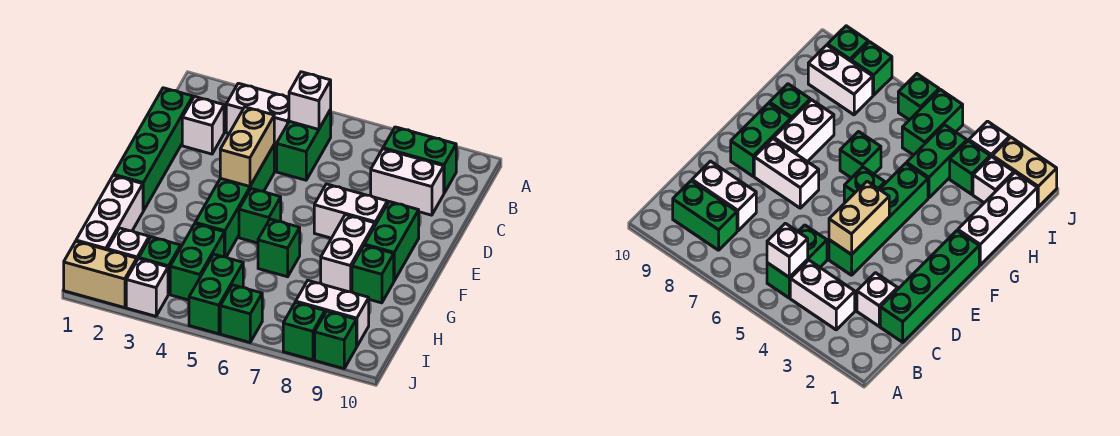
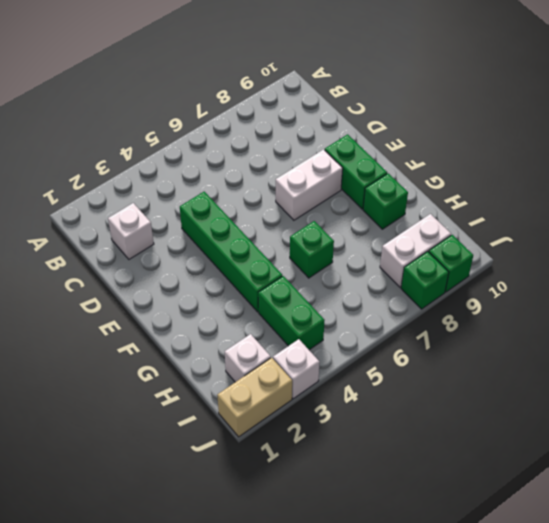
none -> white brick B3:B4 level 1
none -> green brick B5:C5 level 1
none -> green brick B8:B9 level 1

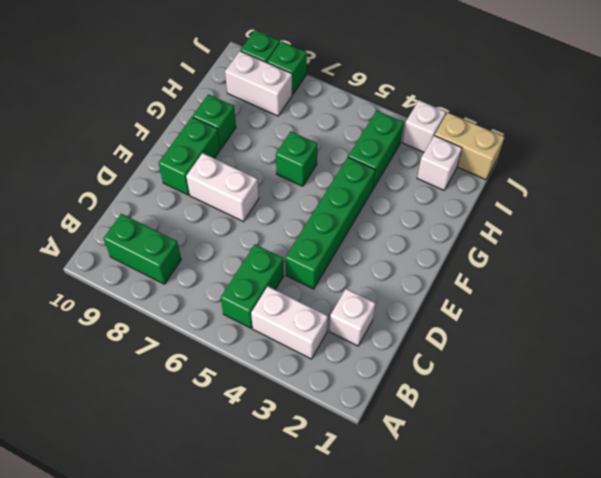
none -> green brick C1:F1 level 1
none -> white brick C8:C9 level 1
none -> green brick F5 level 1

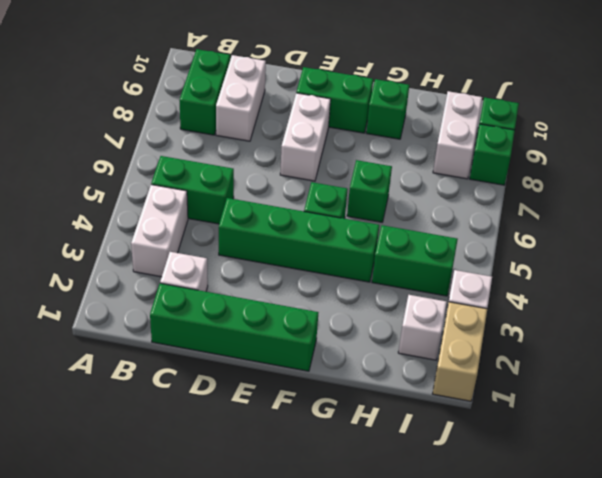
none -> white brick F8:G8 level 1
none -> white brick G1:I1 level 1
none -> green brick I3 level 1

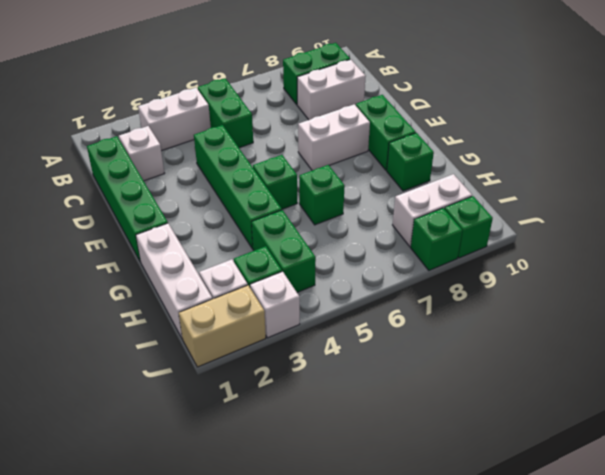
none -> white brick F8:G8 level 1
none -> green brick I5:J5 level 1
none -> green brick J6 level 1

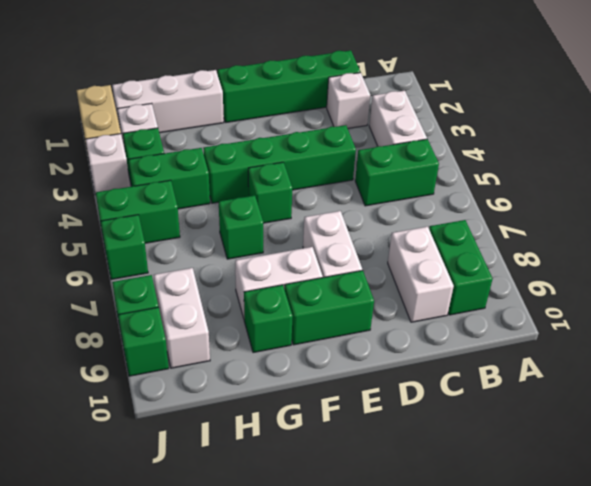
none -> white brick B5 level 2
none -> tan brick D4:E4 level 2

